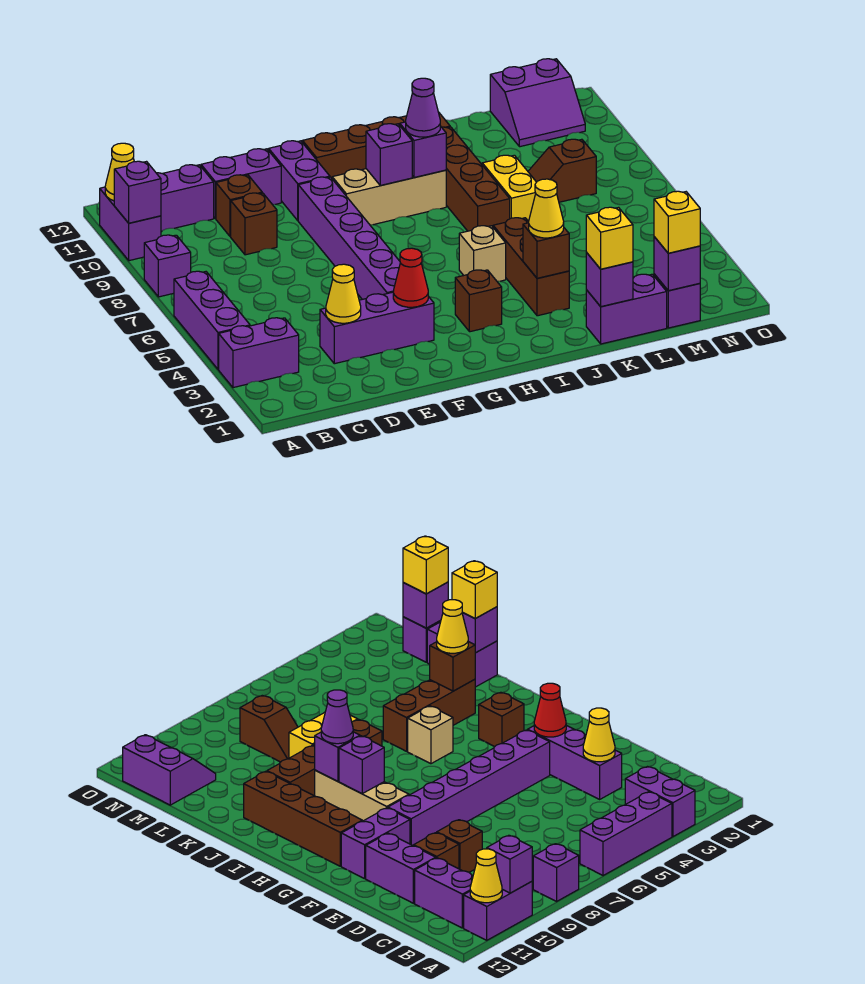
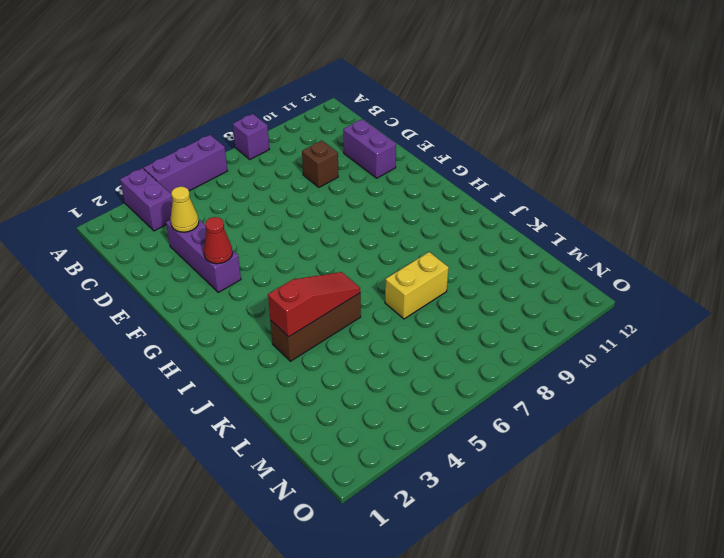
red slope J3:J5 level 2 top 3 -> brown brick J3 level 2
none -> purple brick A10:A11 level 1
none -> purple brick B11:C11 level 1
none -> brown brick D10 level 1
none -> purple brick F4:F9 level 1

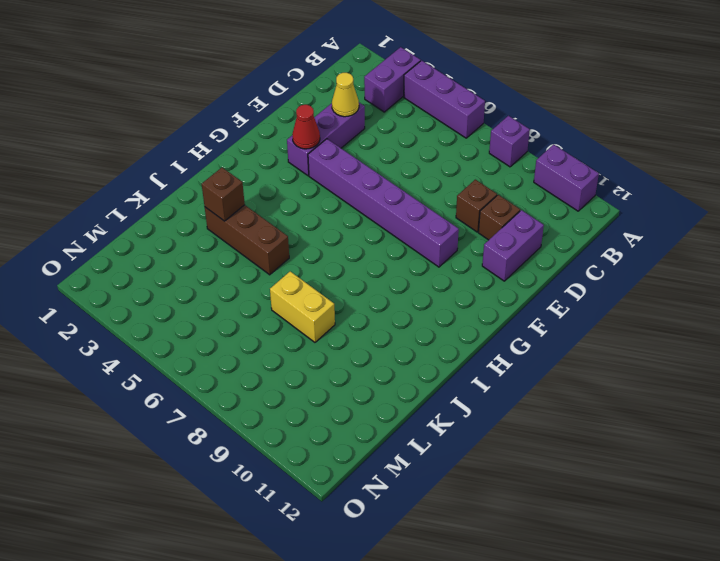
none -> purple brick B11:C11 level 1
none -> purple brick F10:F11 level 1
none -> tan brick G9:I9 level 1
none -> brown brick G11:J11 level 1

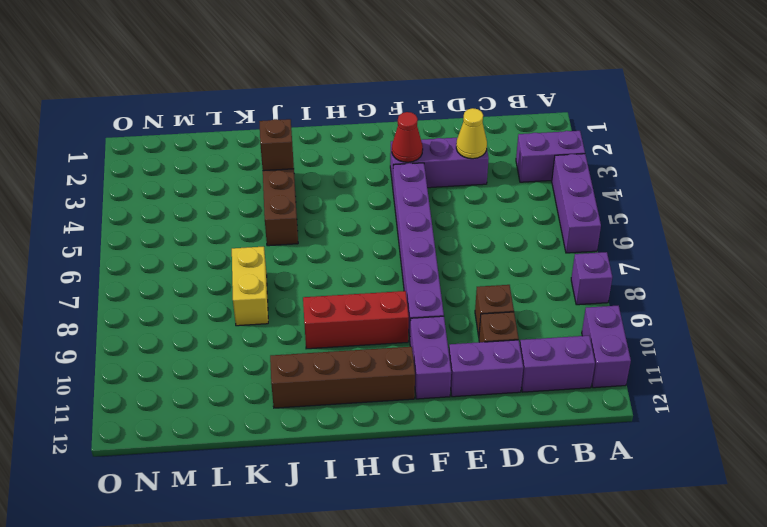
red brick G9:I9 level 1 -> tan brick G9:I9 level 1
none -> brown brick H3 level 1
none -> tan brick I5 level 1
none -> brown brick J7:J10 level 1
none -> purple brick K1:L1 level 1

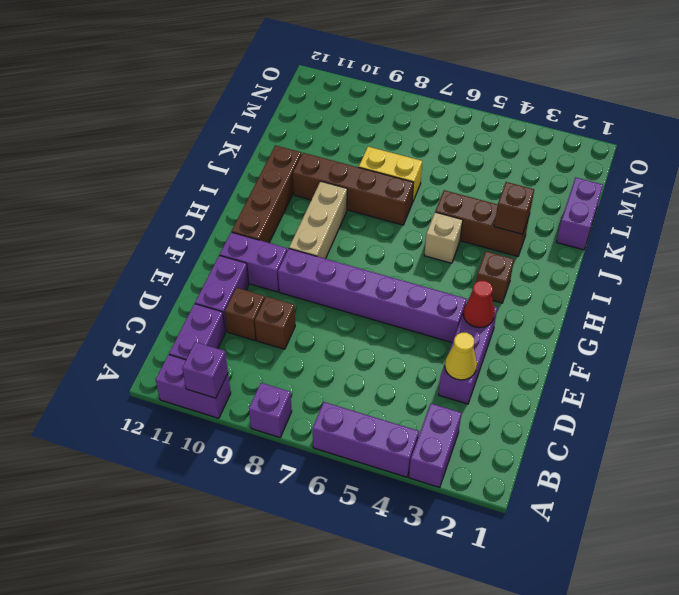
none -> brown slope L8:M8 level 1 top M
none -> purple brick M1 level 1
none -> purple slope M11:N12 level 1 top 12
none -> yellow cone A11 level 2

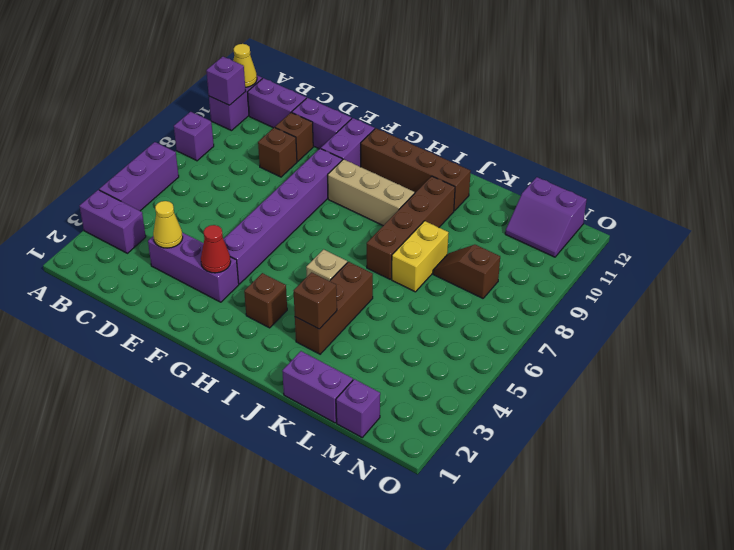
none -> purple brick H9 level 2
none -> purple brick I9 level 2
none -> purple brick K1 level 2
none -> purple brick M1 level 2

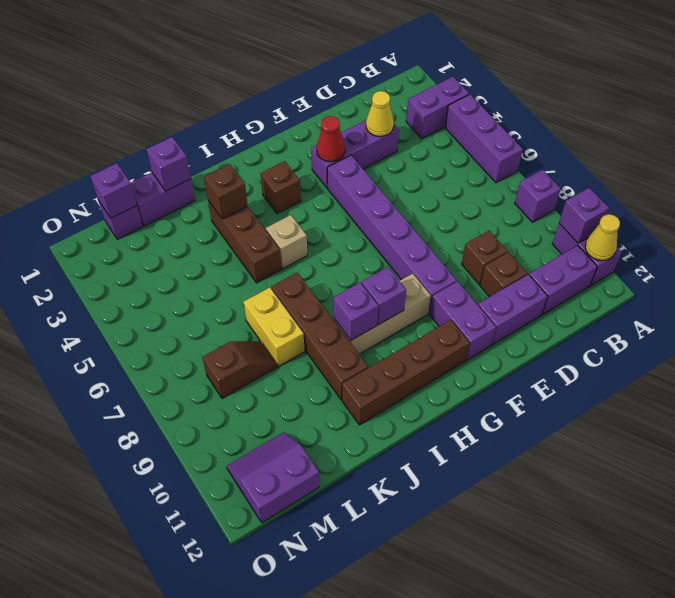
none -> purple cone I9 level 3
none -> yellow cone J3 level 3
none -> yellow brick K1 level 3
none -> yellow brick M1 level 3

